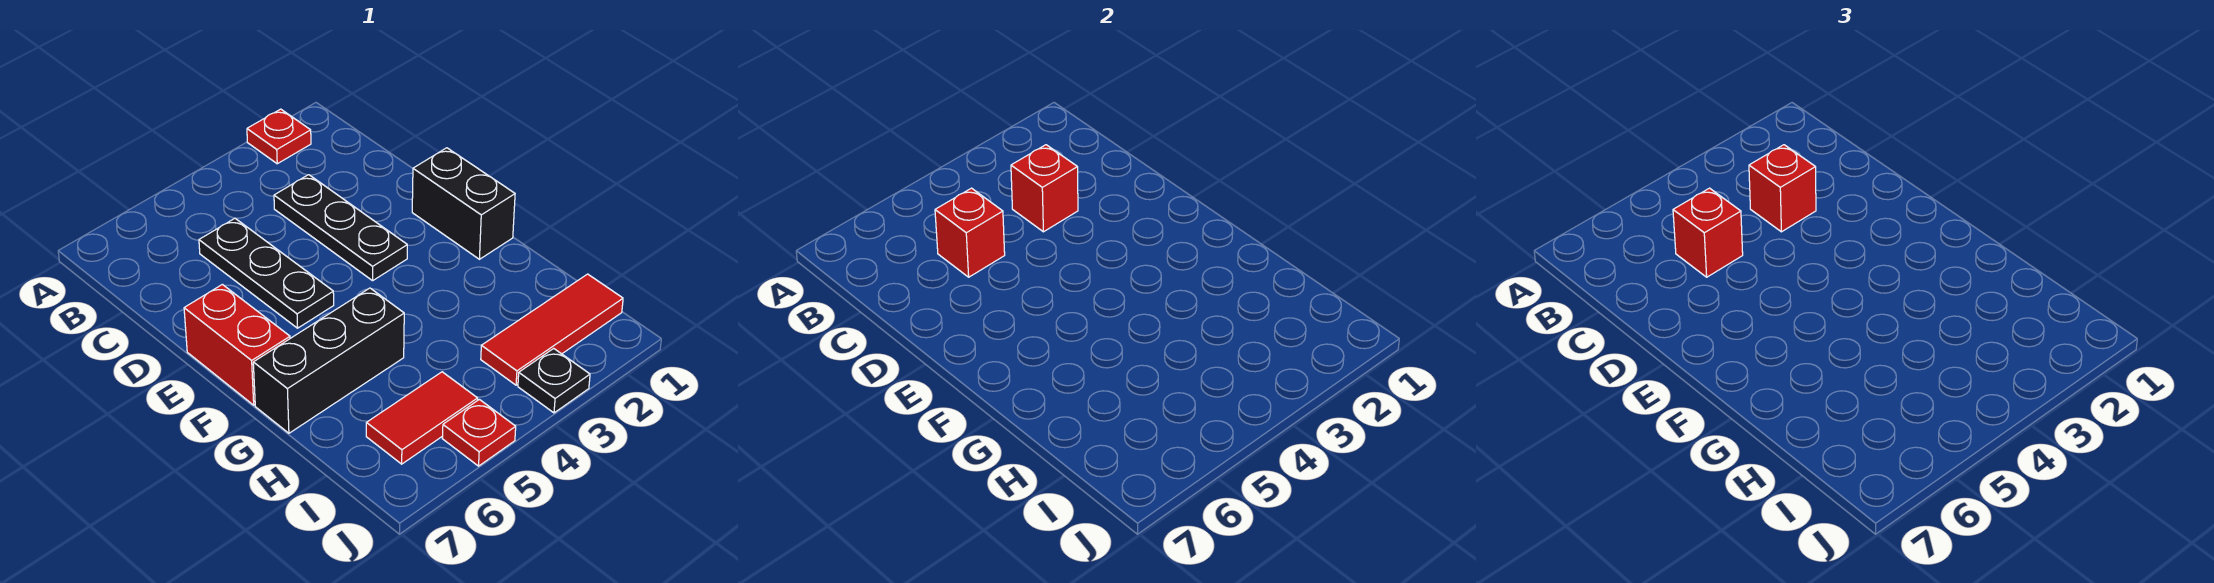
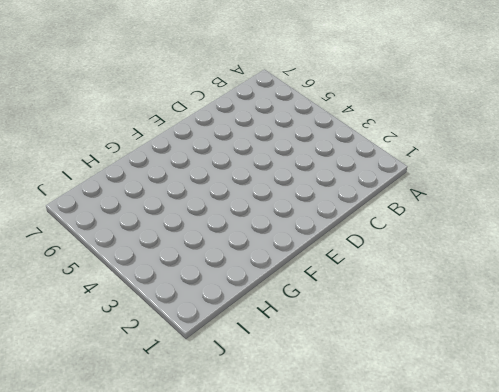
none -> red plate A2 level 1
none -> black plate C3:E3 level 1
none -> black plate C5:E5 level 1

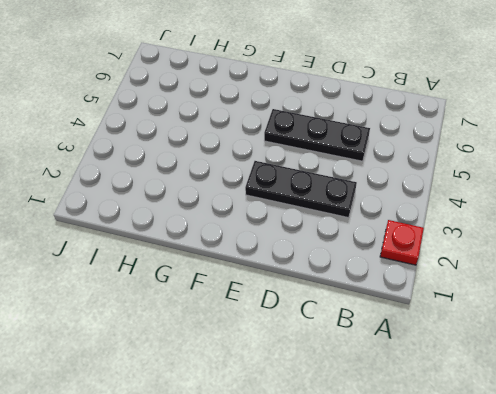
none -> black brick E1:F1 level 1
none -> red brick E7:F7 level 1
none -> black brick G5:G7 level 1

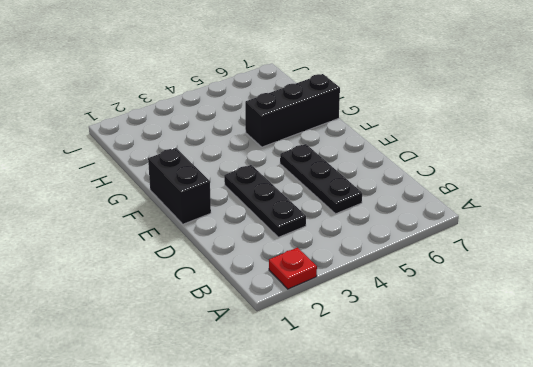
none -> red brick E7:F7 level 1
none -> red tile I1:I3 level 1
none -> red tile I5:I6 level 1

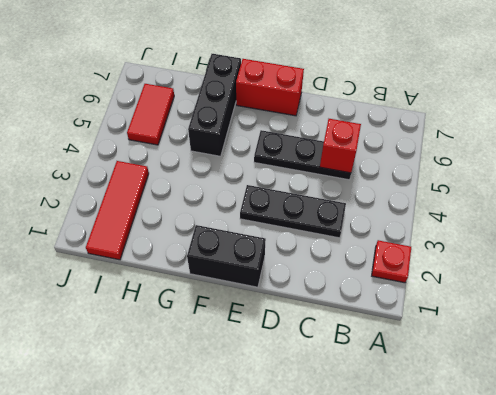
none -> black plate J3 level 1
none -> red plate J5 level 1
none -> red brick C3 level 2

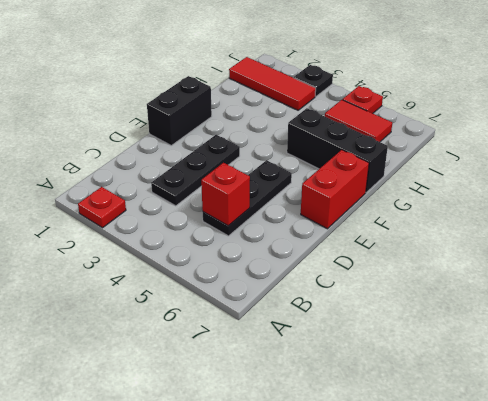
none -> red brick C3 level 2
none -> red brick C3 level 3
none -> red brick C5 level 3

